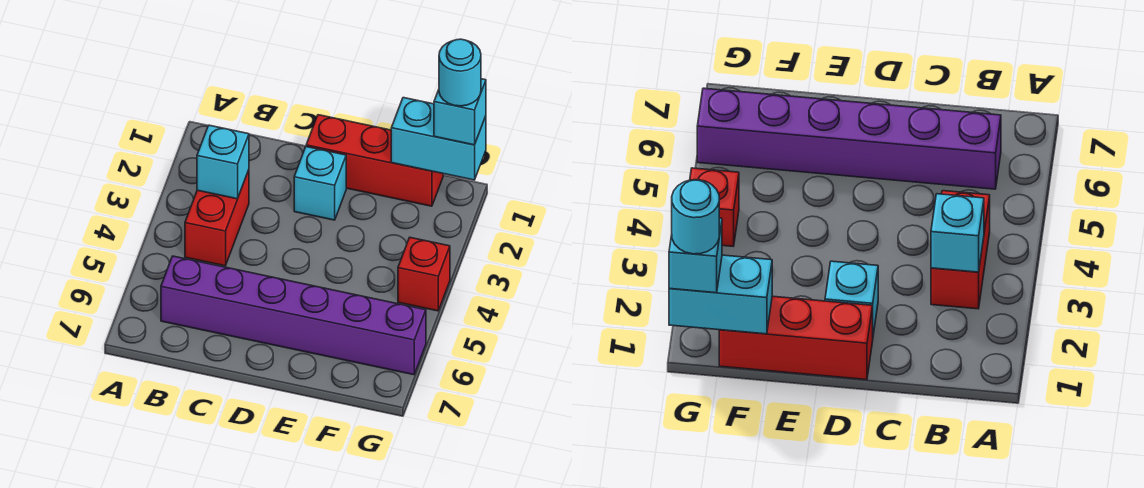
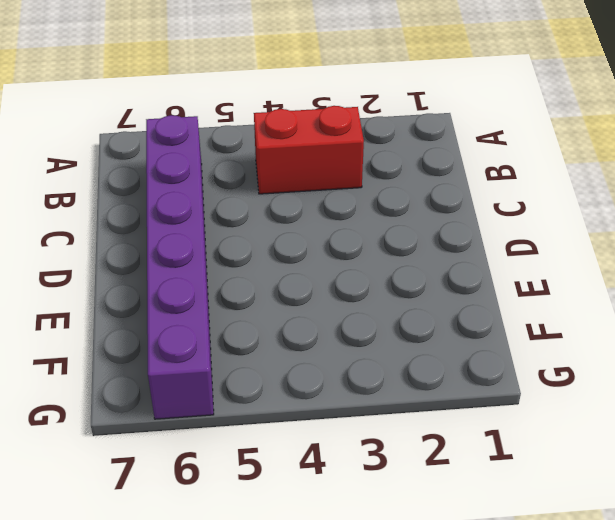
none -> red brick D1:F1 level 1
none -> cyan brick D2 level 1

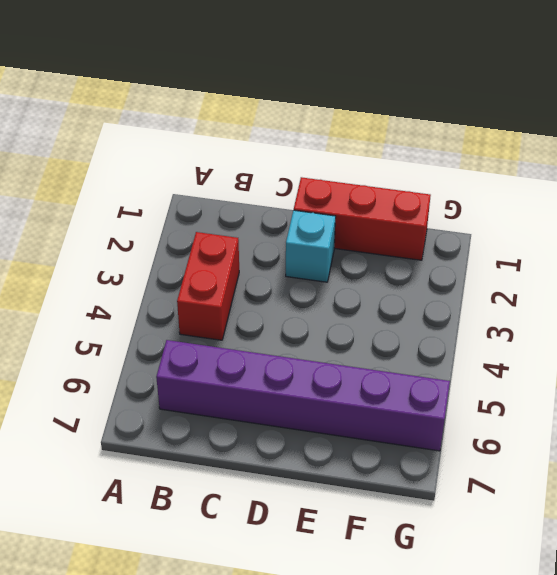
none -> red brick G4 level 1
none -> cyan brick B3 level 2

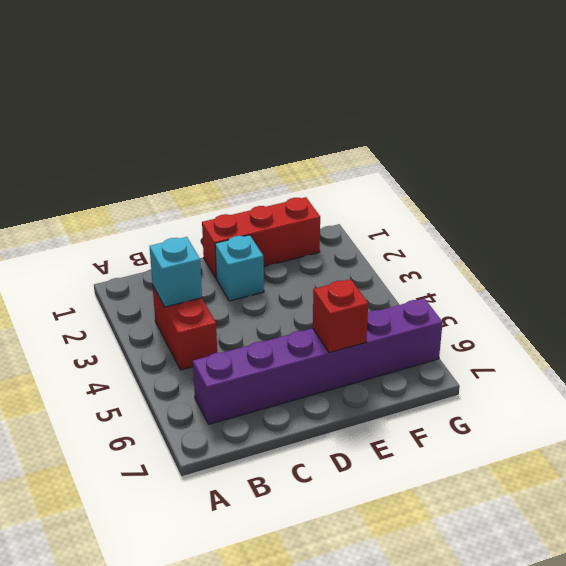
red brick E6 level 2 -> red brick G4 level 1
none -> cyan brick F1:G1 level 2
none -> cyan brick G1 level 3

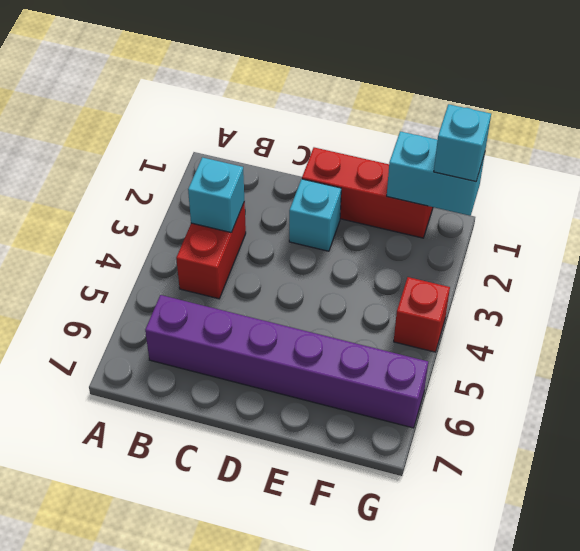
none -> cyan round brick G1 level 4

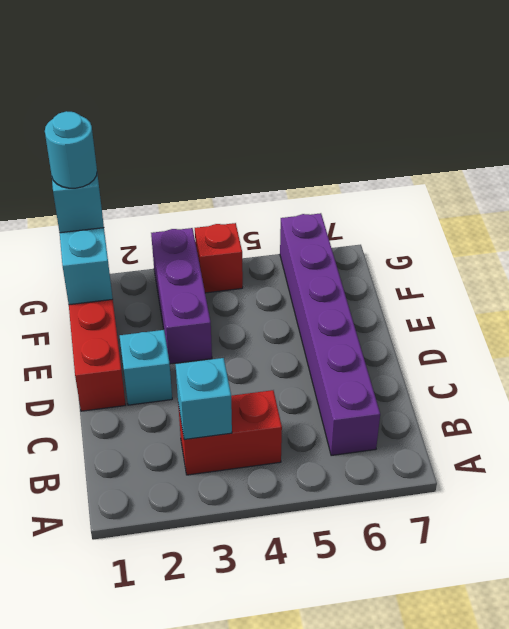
purple brick E3:G3 level 1 -> none

